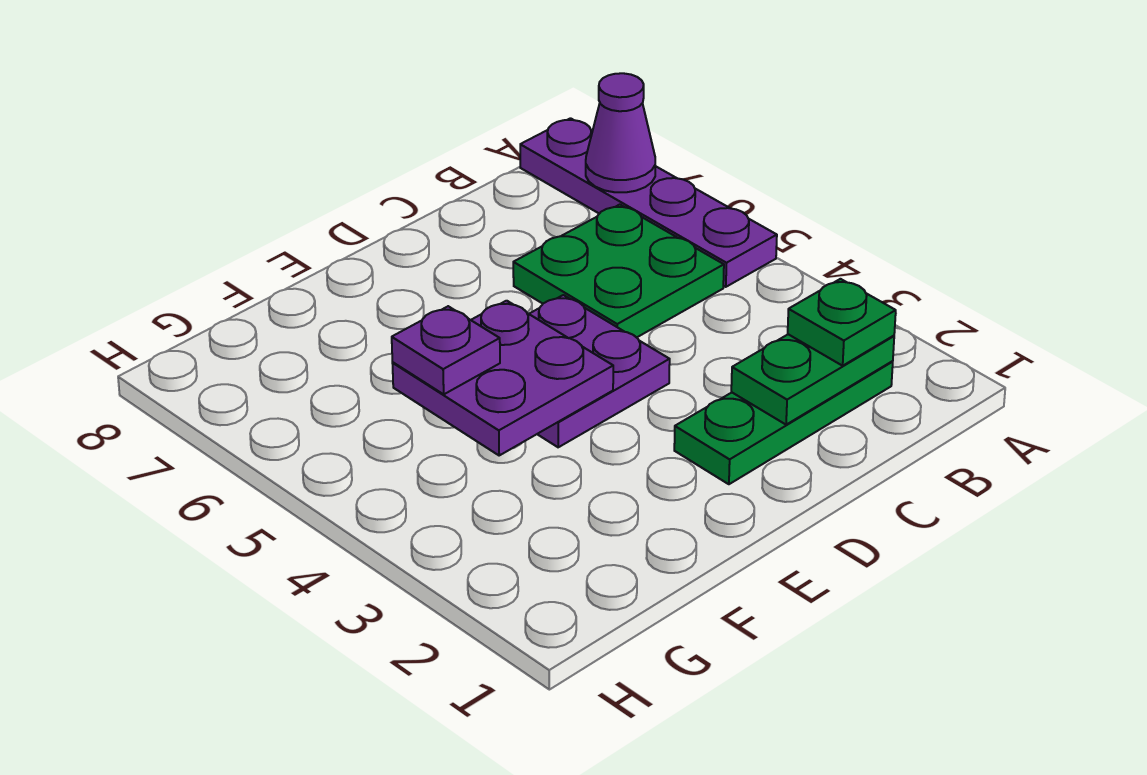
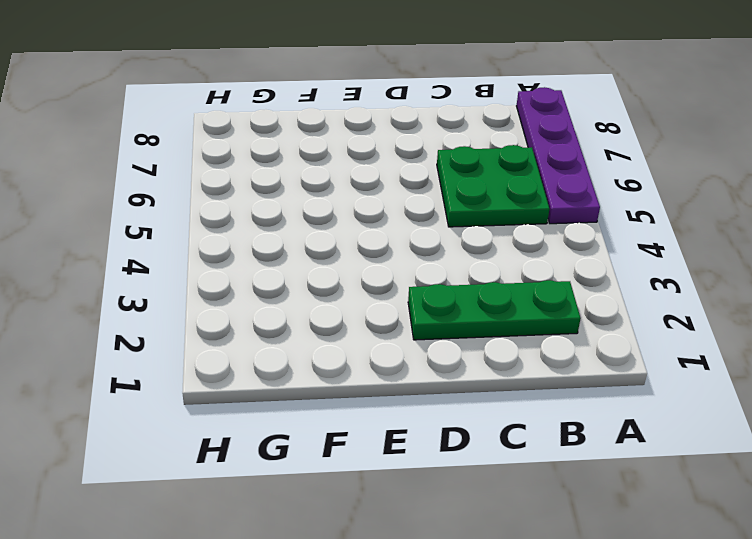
none -> purple plate D4:E5 level 1
none -> purple cone A7 level 2

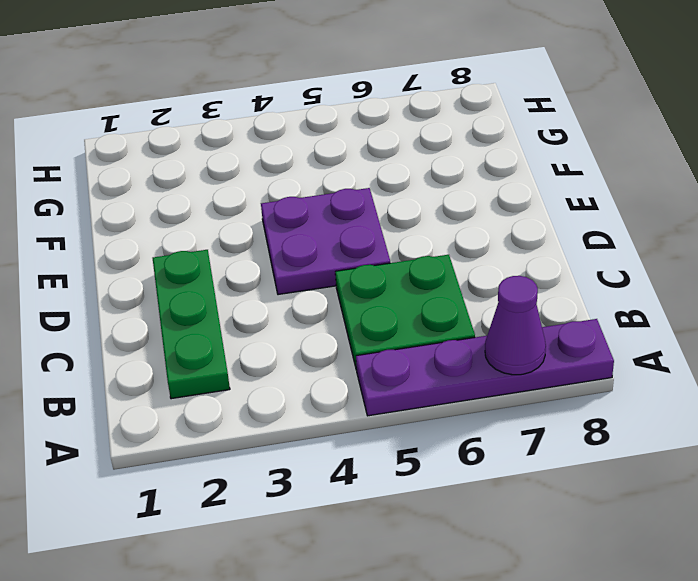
none -> green plate B2:C2 level 2
none -> purple plate E4:F5 level 2

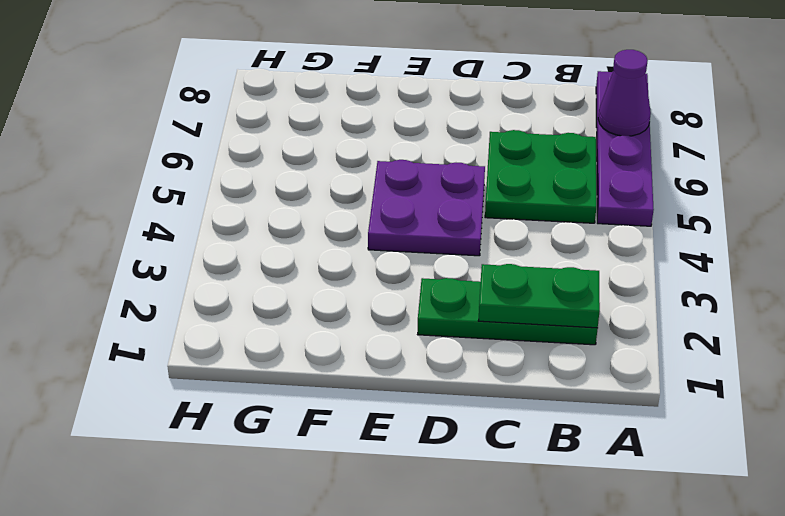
none -> purple plate E4:F5 level 2
none -> green plate B2 level 3

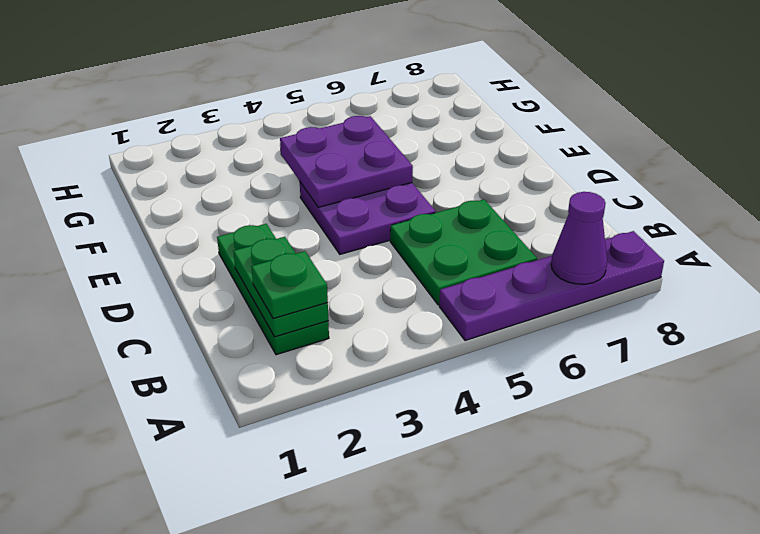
none -> purple plate F5 level 3

